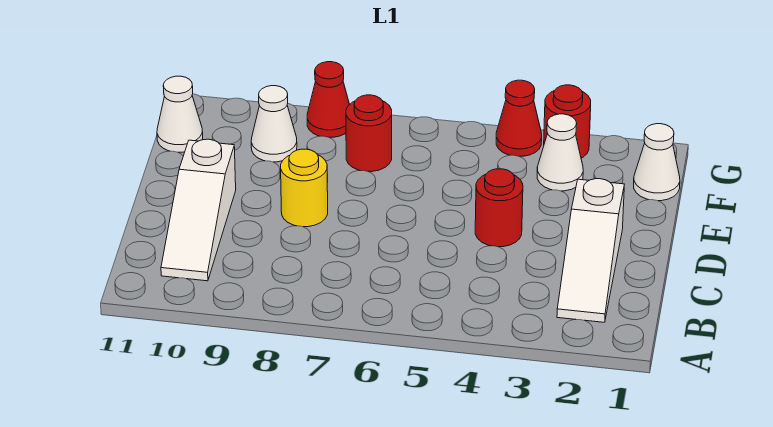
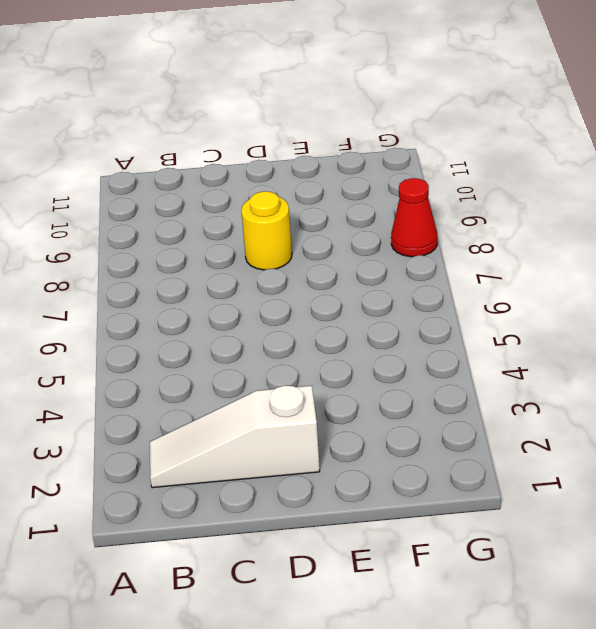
none -> white slope B10:D10 level 1 top D
none -> red round brick D4 level 1
none -> white cone F1 level 1

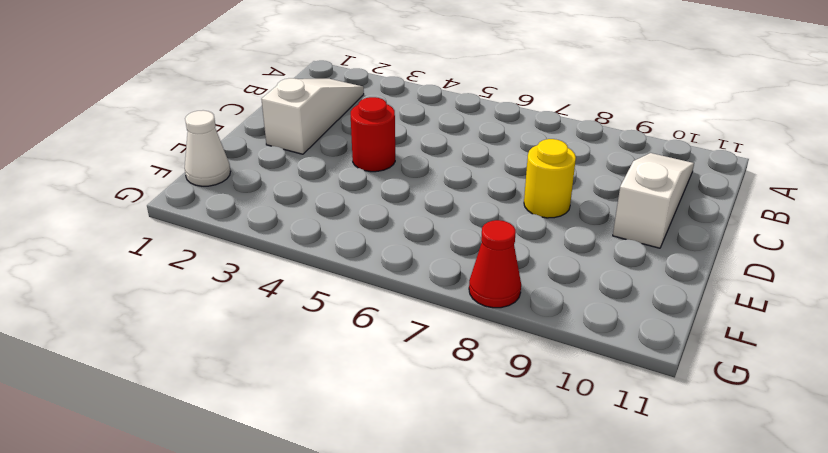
none -> white cone F3 level 1
none -> red round brick F7 level 1
none -> white cone F9 level 1

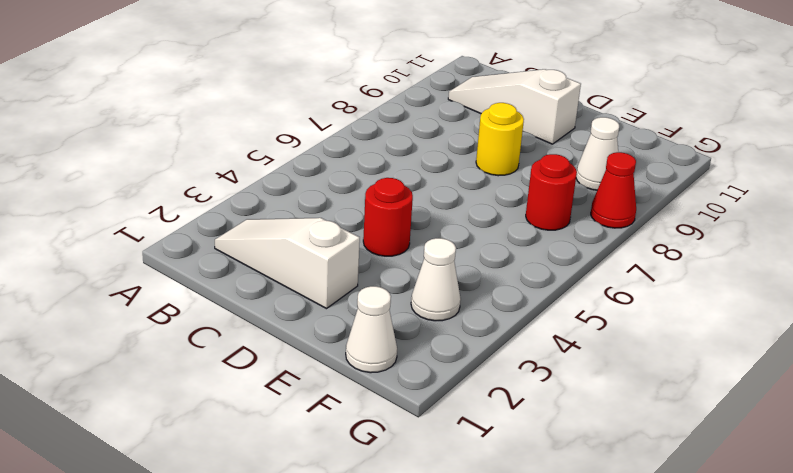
none -> white cone F11 level 1
none -> red round brick G3 level 1
none -> red cone G4 level 1

